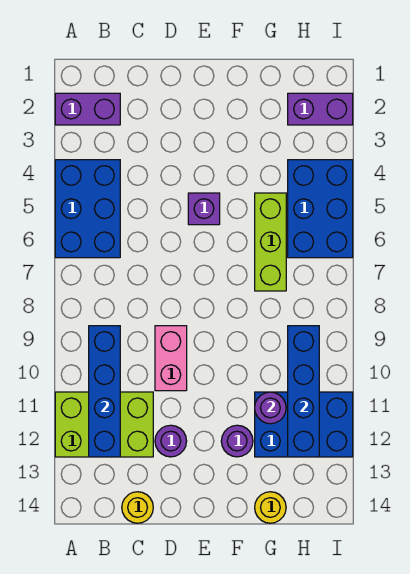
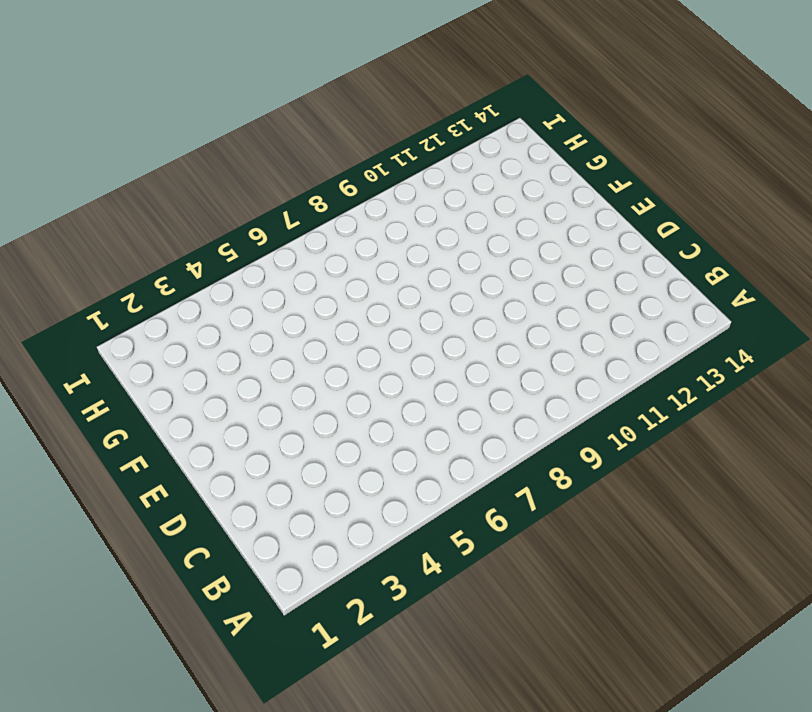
none -> purple brick A2:B2 level 1
none -> blue brick A4:B6 level 1
none -> lime brick A11:C12 level 1

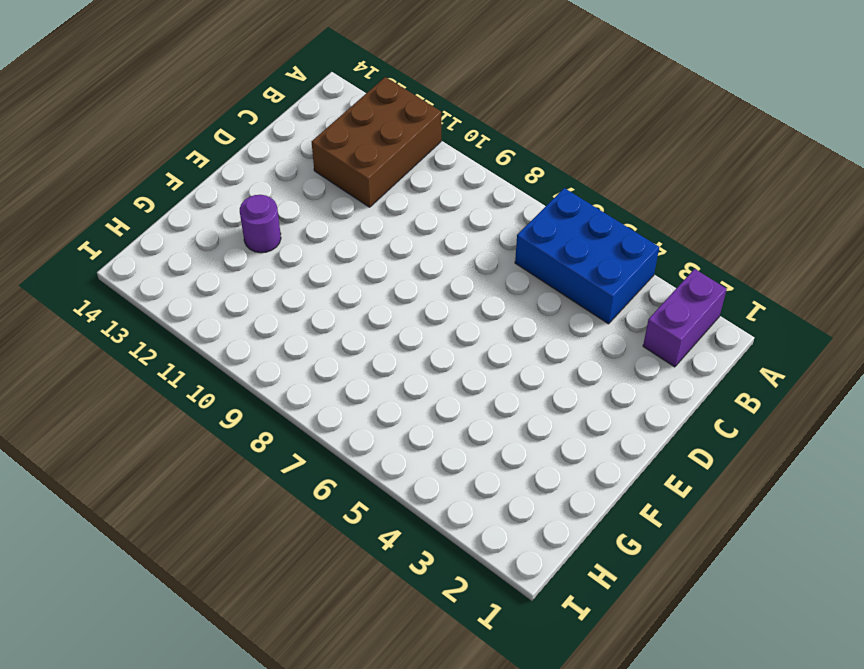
brown brick A11:C12 level 1 -> lime brick A11:C12 level 1
none -> yellow round brick C14 level 1
none -> pink brick D9:D10 level 1
none -> purple round brick D12 level 1

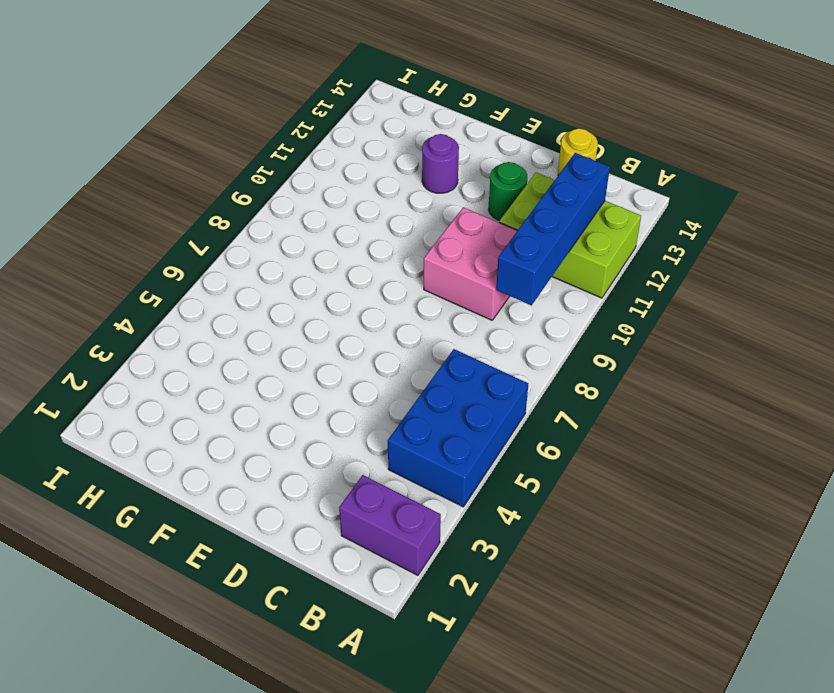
pink brick C9:D10 level 1 -> pink brick D9:D10 level 1
green round brick D12 level 1 -> purple round brick D12 level 1
none -> purple brick E5 level 1
none -> lime brick G5:G7 level 1
none -> blue brick G11:I12 level 1

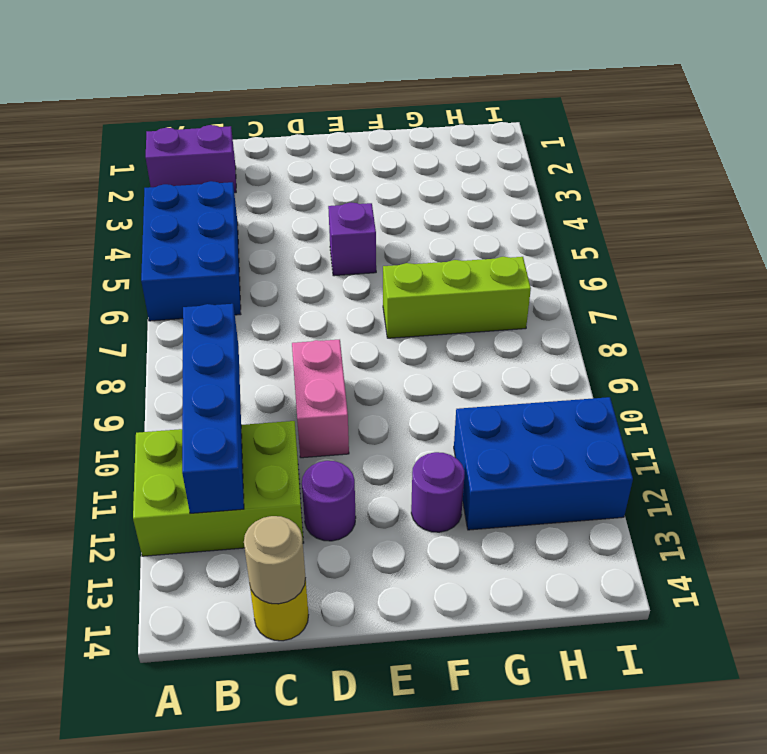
tan round brick C14 level 2 -> none
lime brick F7:H7 level 1 -> lime brick G5:G7 level 1
none -> yellow round brick G14 level 1
none -> purple brick H2:I2 level 1
none -> blue brick H4:I6 level 1

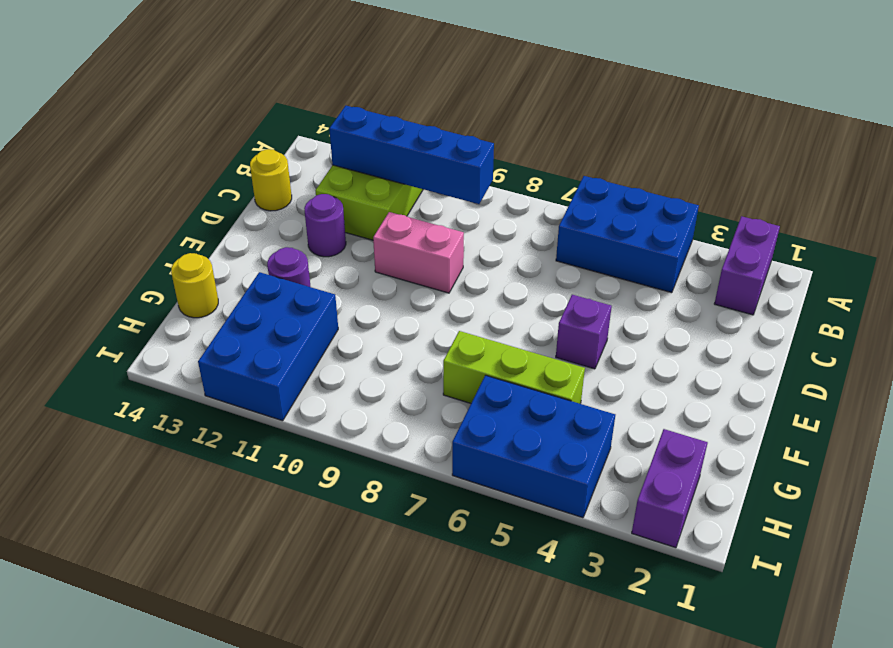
none -> purple round brick G11 level 2
none -> blue brick H9:H12 level 2

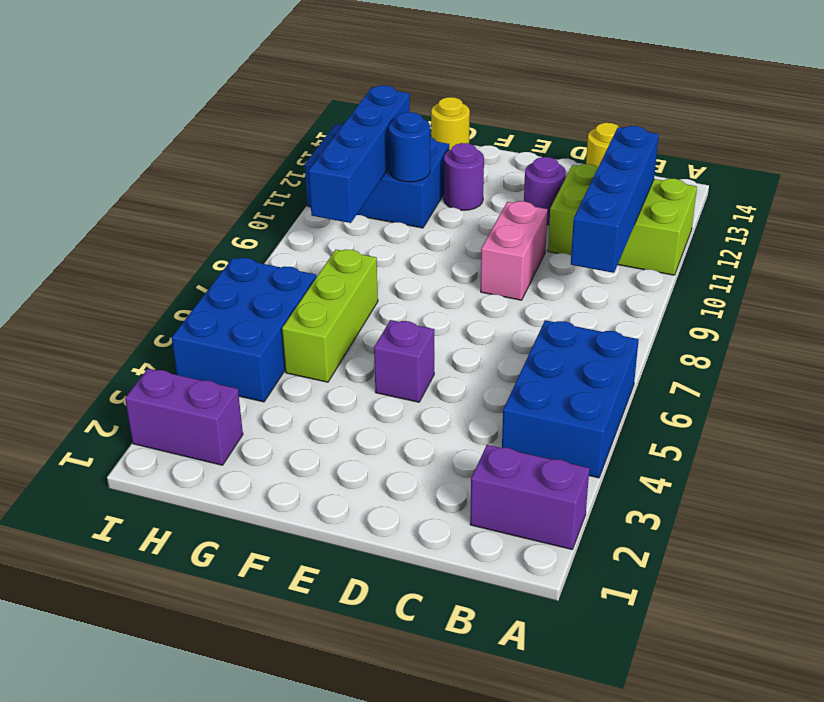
blue round brick G11 level 2 -> purple round brick G11 level 2

